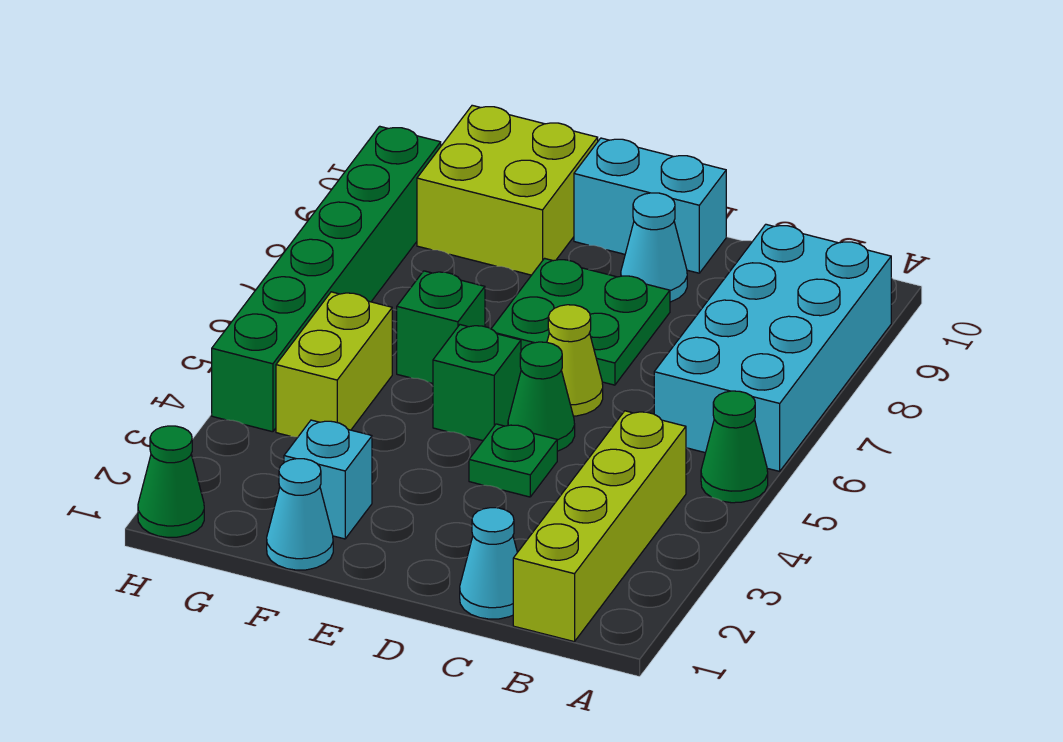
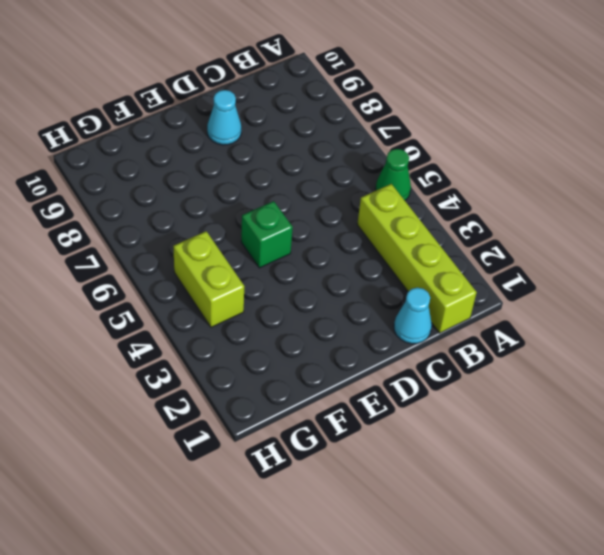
none -> cyan brick A6:B9 level 1
none -> green plate D4 level 1
none -> green cone D5 level 1

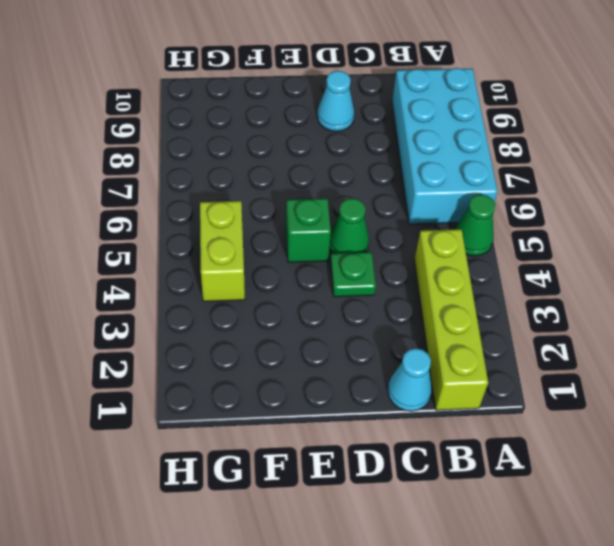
none -> lime cone D6 level 1
none -> green plate D7:E8 level 1
none -> cyan brick D10:E10 level 1

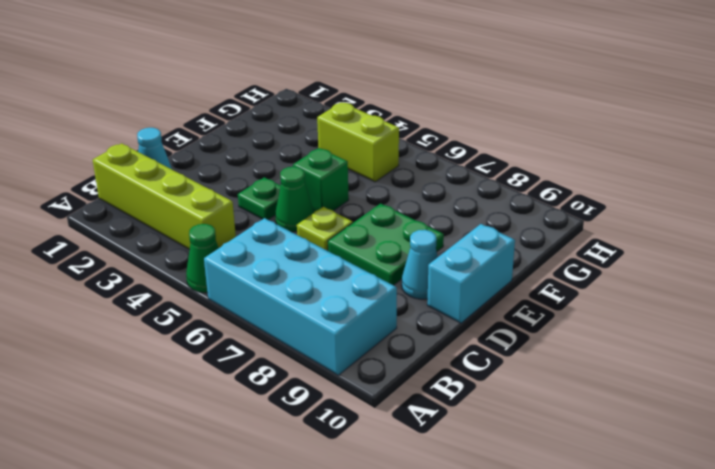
lime plate D6 level 1 -> lime cone D6 level 1
none -> cyan cone F1 level 1
none -> cyan brick F2 level 1
none -> green brick F6 level 1

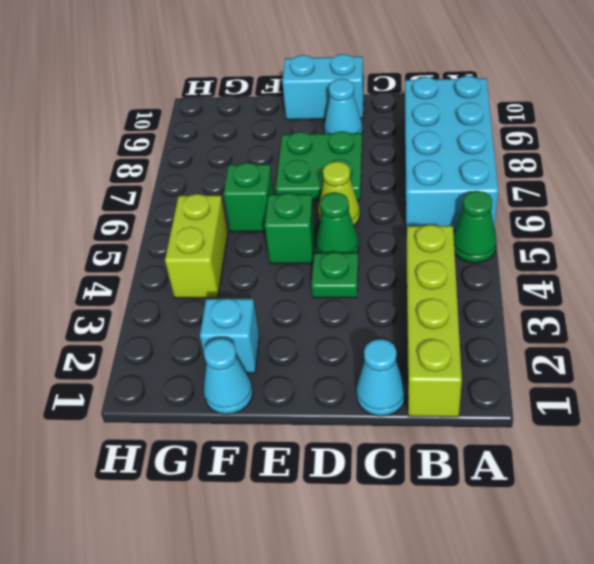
none -> lime brick F9:G10 level 1
none -> green cone H1 level 1
none -> green brick H4:H9 level 1

